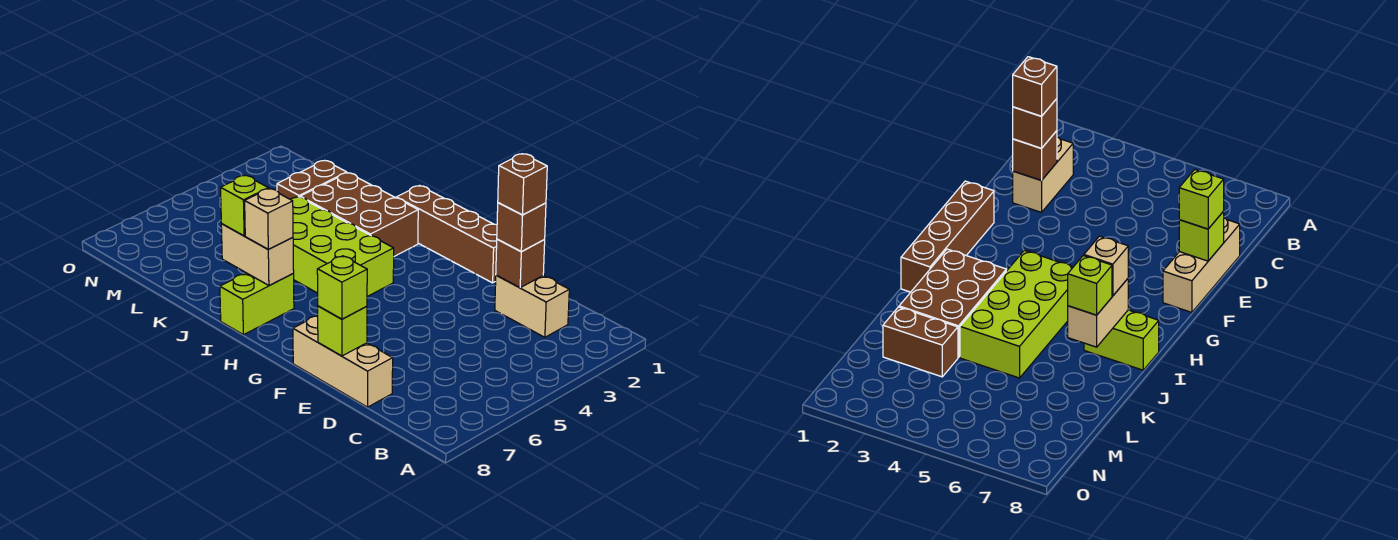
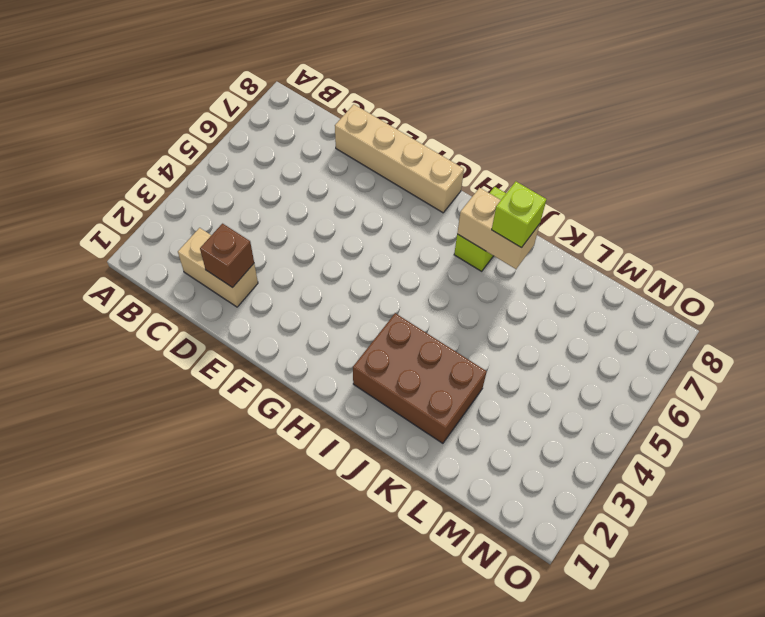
tan brick D8:G8 level 1 -> tan brick D8:F8 level 1
none -> brown brick F1:I1 level 1
none -> lime brick H4:K5 level 1
none -> brown brick L2:L3 level 1

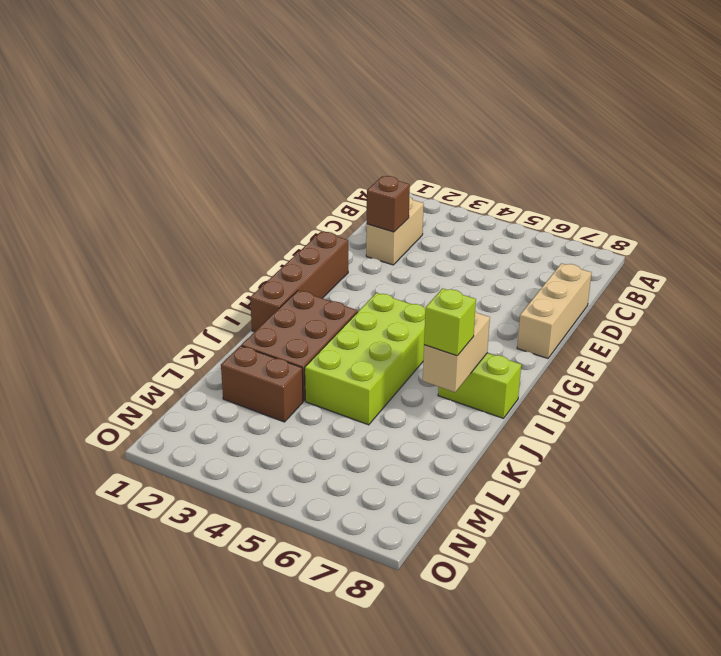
none -> lime brick E8 level 2
none -> brown brick D2 level 3
none -> lime brick E8 level 3

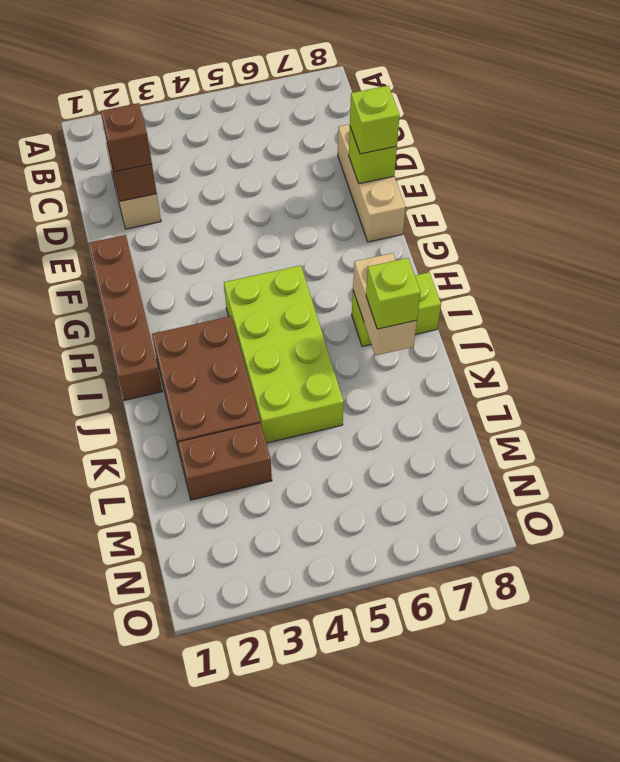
none -> tan brick I7 level 3
none -> brown brick D2 level 4

